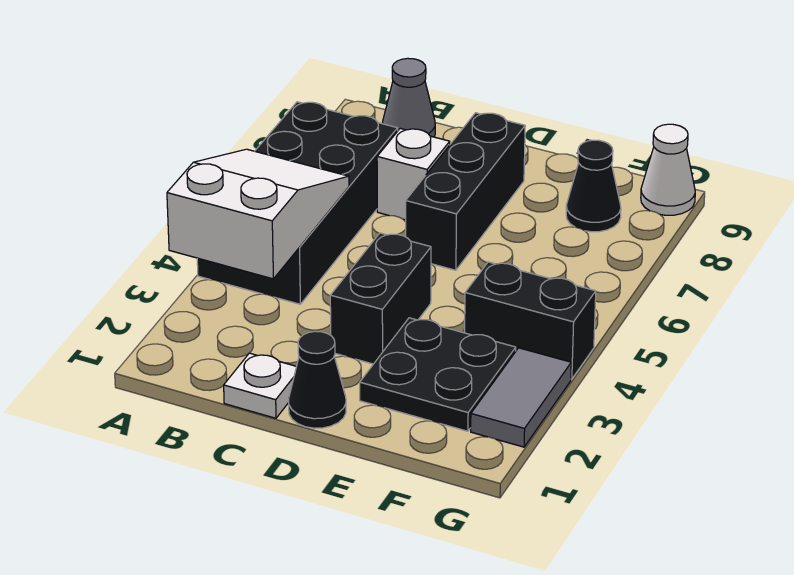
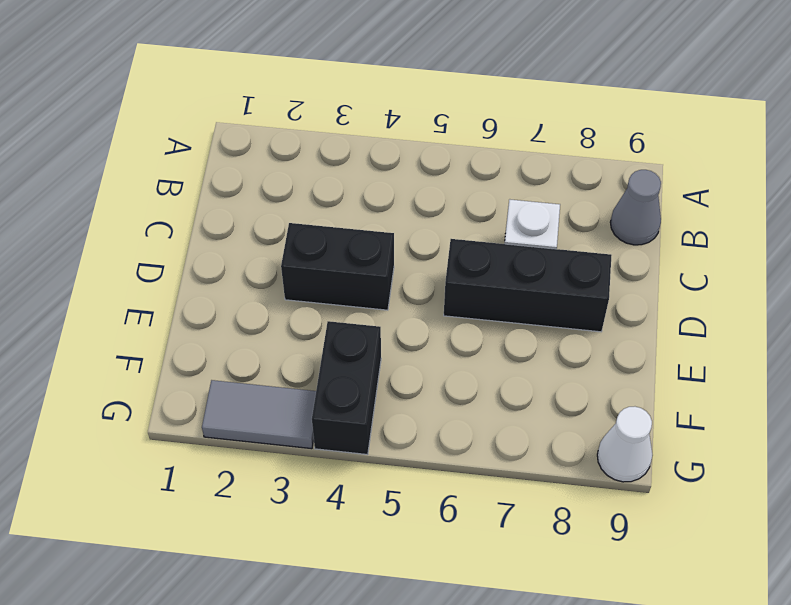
none -> black brick A4:B7 level 1
none -> white plate C1 level 1
none -> black cone D1 level 1

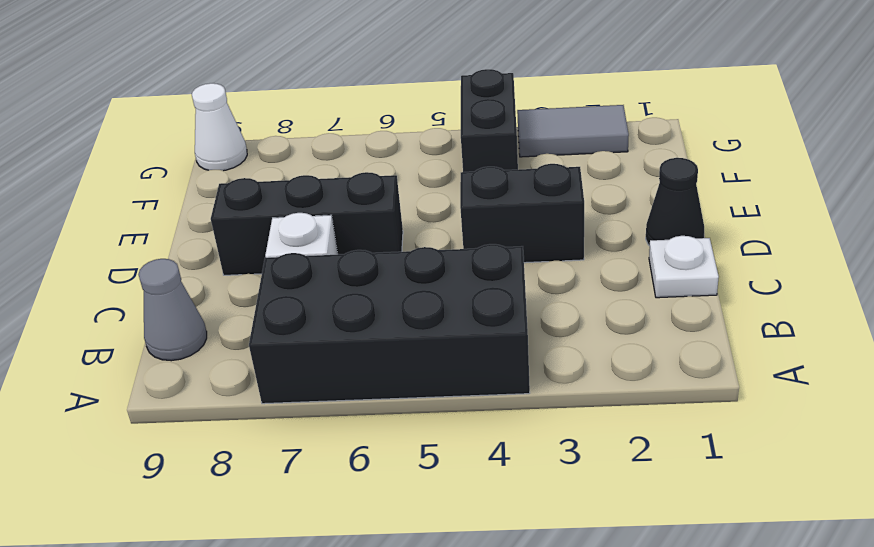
none -> black plate E2:F3 level 1
none -> black cone F8 level 1
none -> white slope A3:B5 level 2 top 3

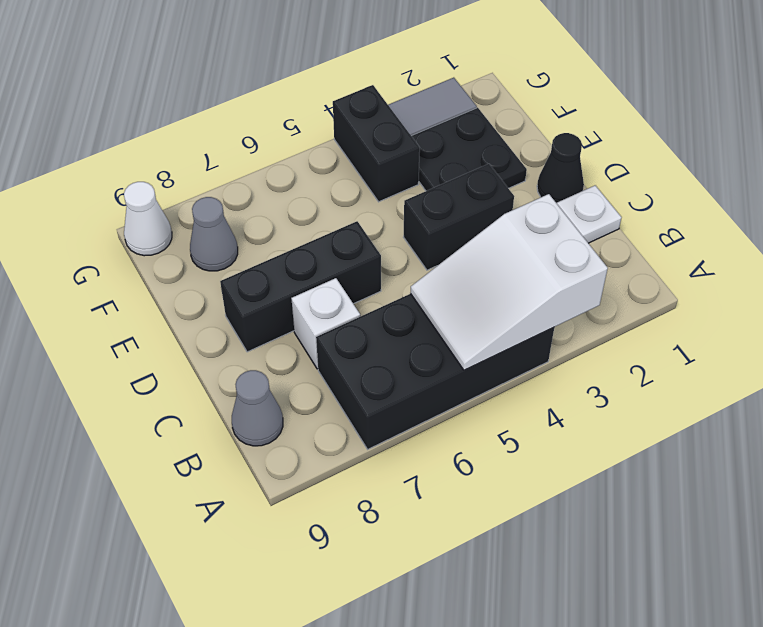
grey cone F8 level 1 -> black cone F8 level 1

